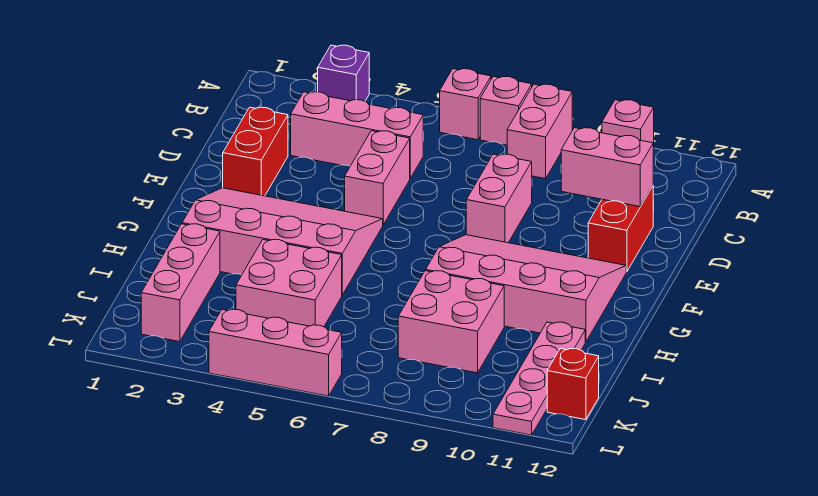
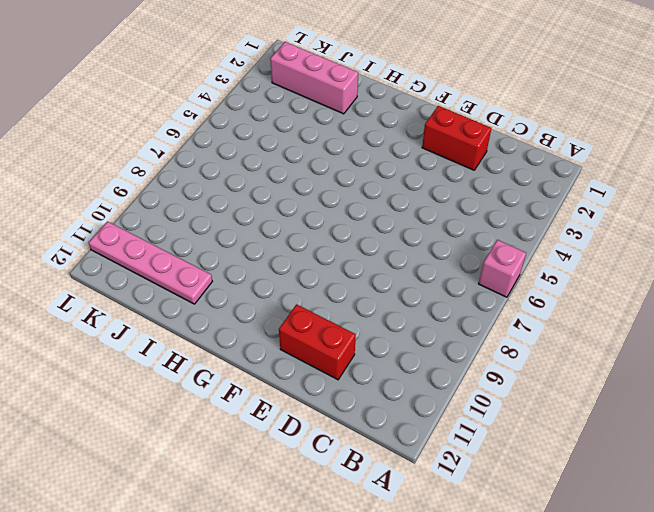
none -> purple brick A3 level 1
none -> pink brick A7 level 1
none -> pink brick A8:B8 level 1

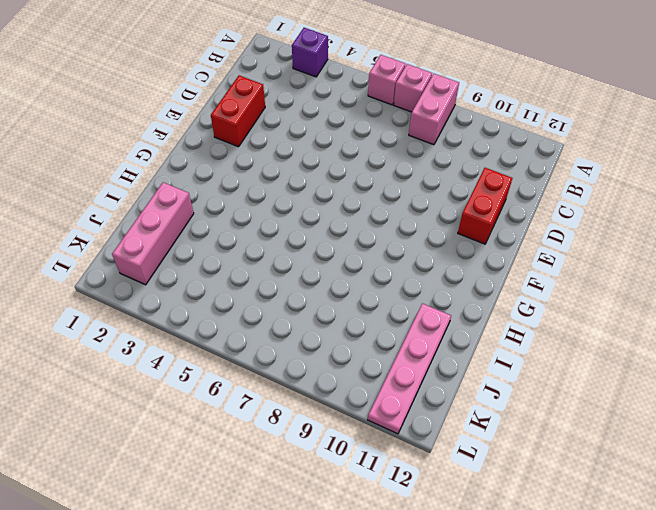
none -> pink brick A10 level 1
none -> pink brick C3:C5 level 1
none -> pink brick D5:E5 level 1

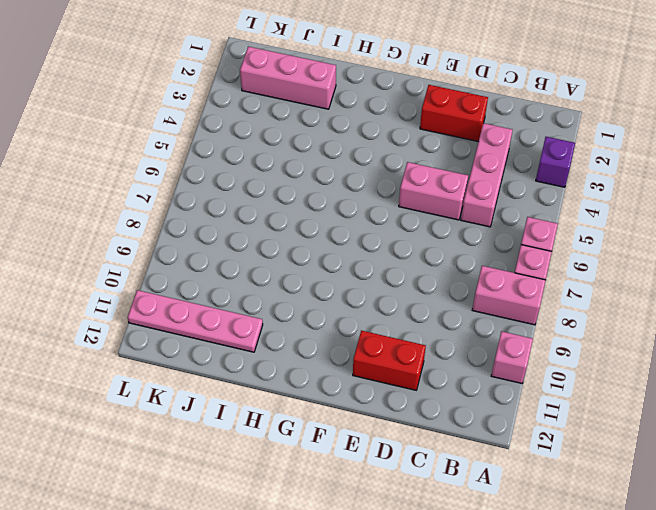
none -> pink brick D8:E8 level 1
none -> pink slope F2:H5 level 1 top H
none -> pink slope F8:H11 level 1 top H

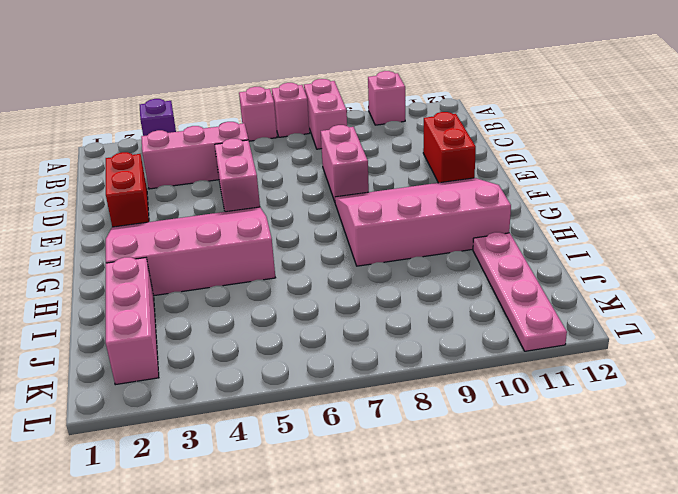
none -> pink brick I4:J5 level 1
none -> pink brick I8:J9 level 1
none -> red brick K12 level 1

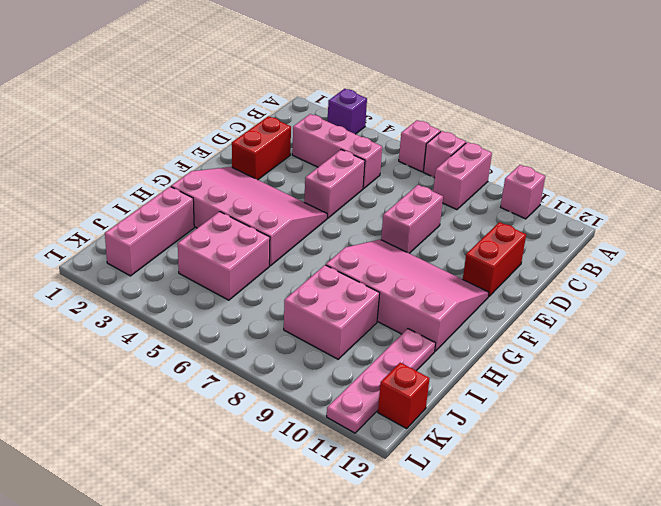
none -> pink brick L4:L6 level 1
none -> pink brick D10:D11 level 2

